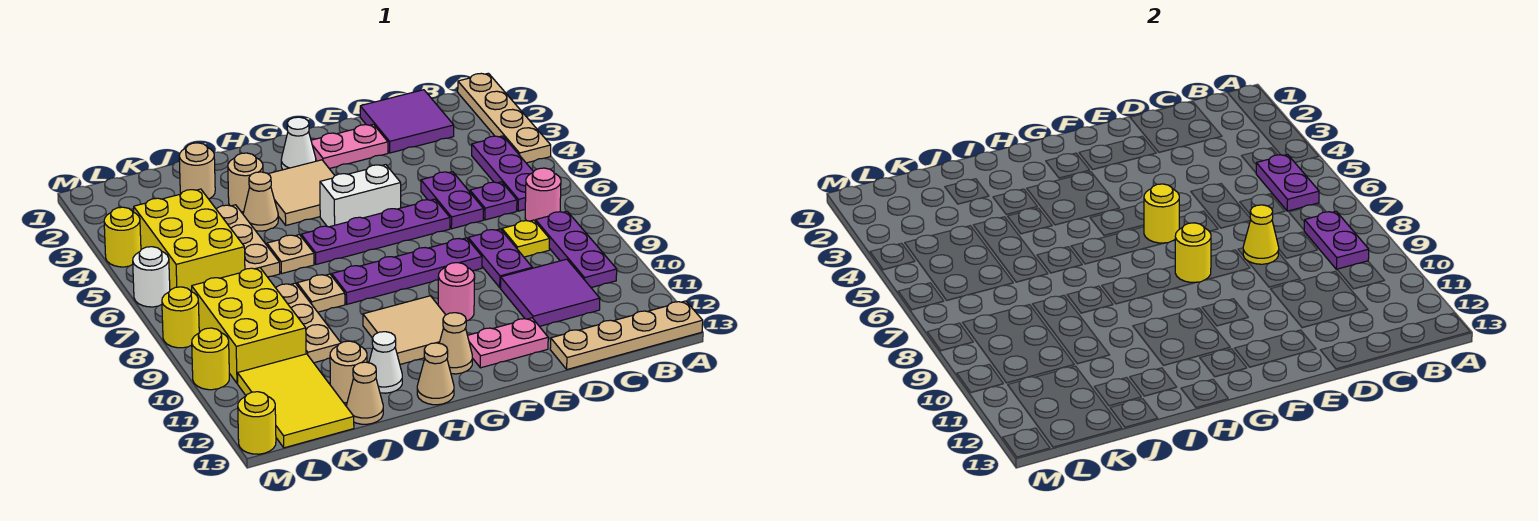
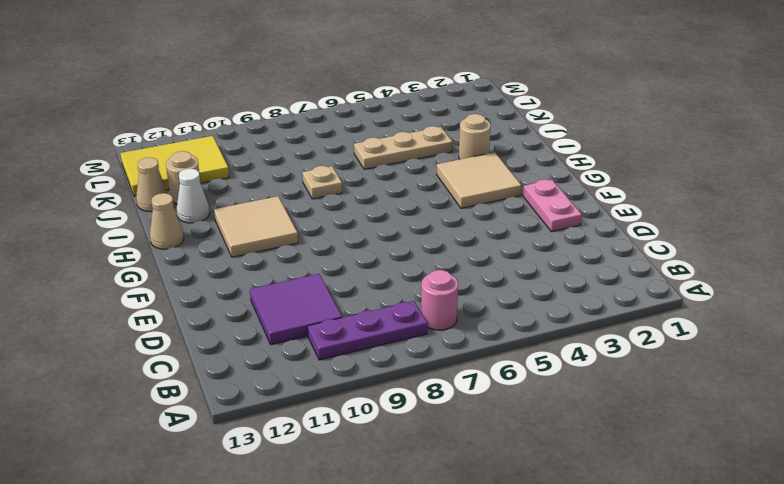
none -> tan plate A1:A4 level 1
none -> tan plate A13:D13 level 1
none -> purple plate B4:B6 level 1
none -> purple tile C1:D2 level 1

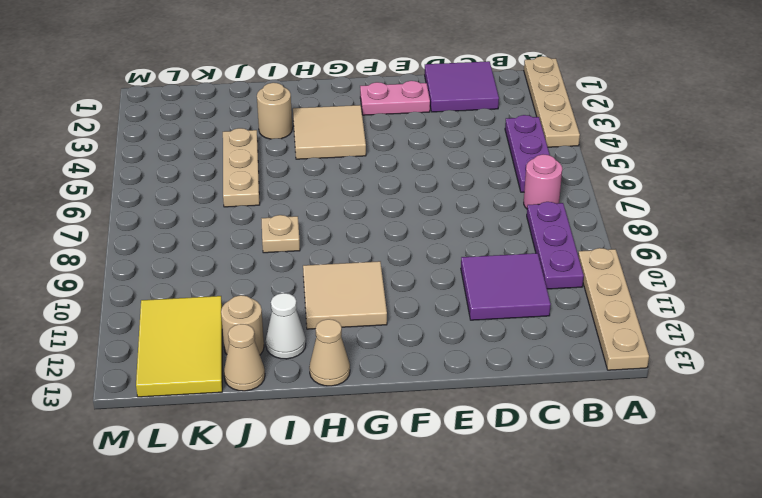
tan plate A10:A13 level 1 -> tan plate A13:D13 level 1
none -> purple plate C6 level 1
none -> yellow plate C8 level 1
none -> purple plate D5:D6 level 1
none -> purple plate D8:D9 level 1

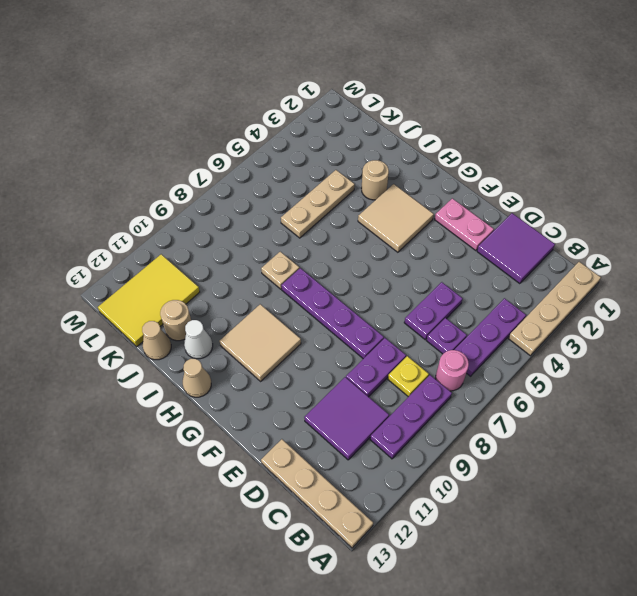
none -> purple plate E6:H6 level 1
none -> pink plate E12:F12 level 1
none -> white brick F5:G5 level 1
none -> pink round brick F10 level 1

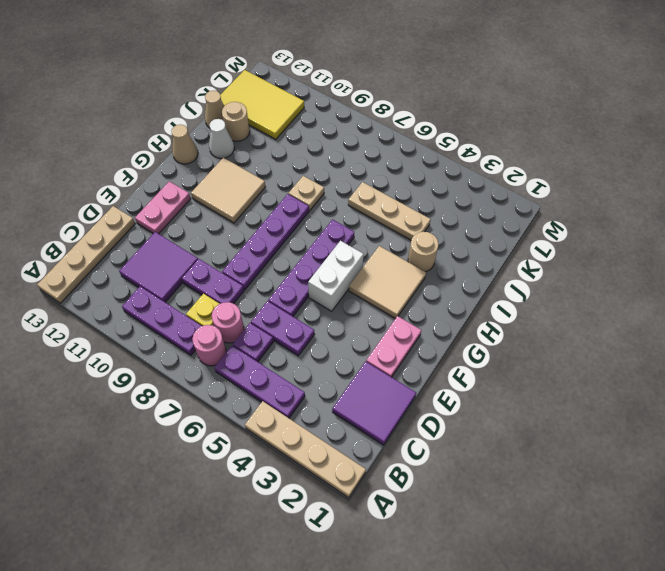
pink round brick C7 level 1 -> pink round brick F10 level 1
none -> white cone G2 level 1
none -> tan cone G12 level 1
none -> tan cone I4 level 1
none -> tan plate I6 level 1

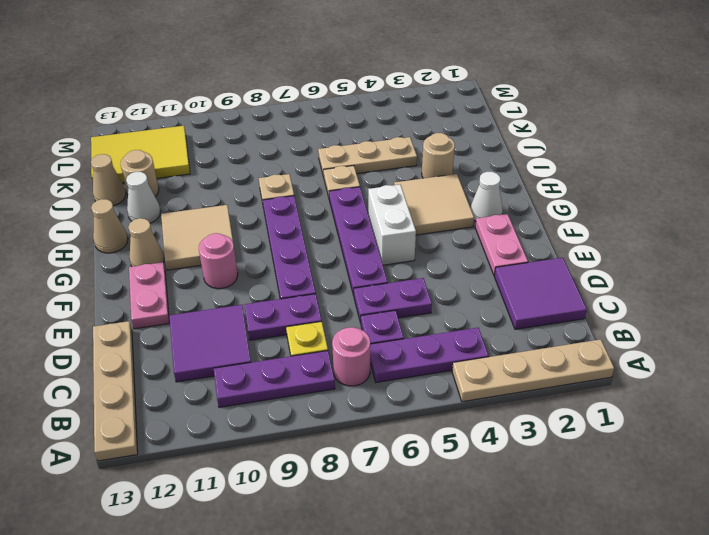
none -> tan cone I4 level 1
none -> tan round brick J2 level 1
none -> tan plate J8:J10 level 1
none -> yellow brick K4:L6 level 1

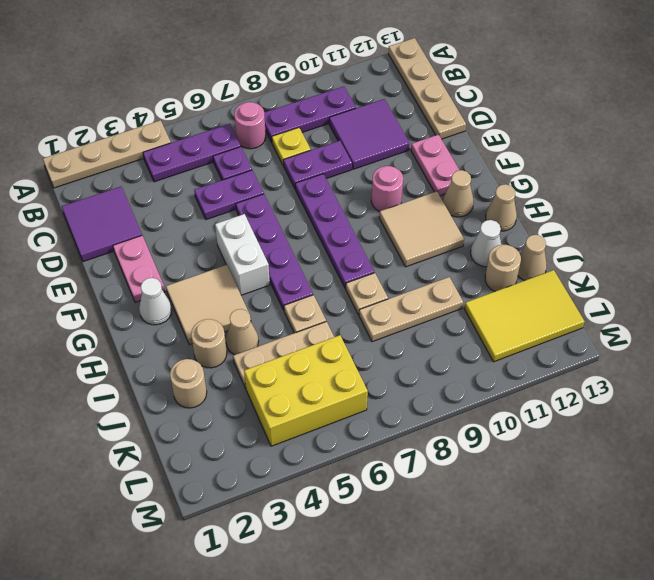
none -> yellow brick K8:L10 level 1
none -> yellow round brick M4 level 1
none -> white round brick M6 level 1
none -> yellow round brick M8 level 1

